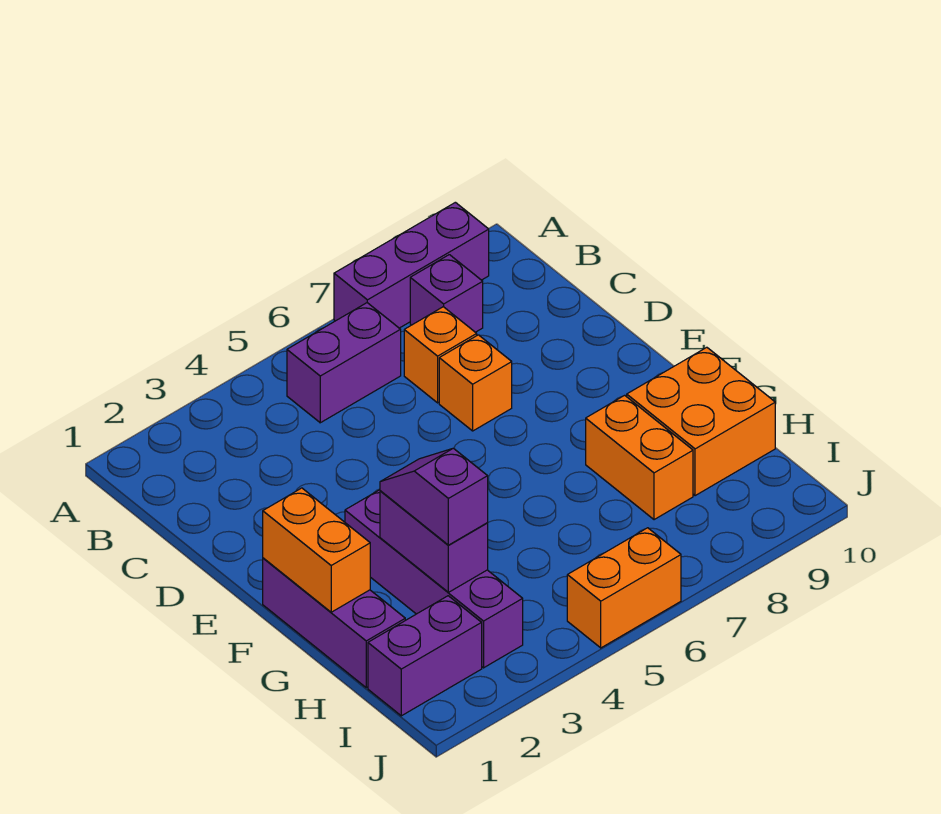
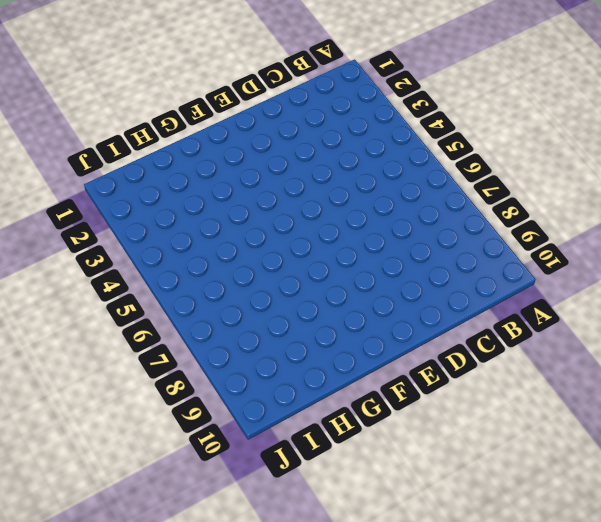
none -> purple brick A7:A9 level 1
none -> purple brick B5:B6 level 1
none -> purple brick B8 level 1

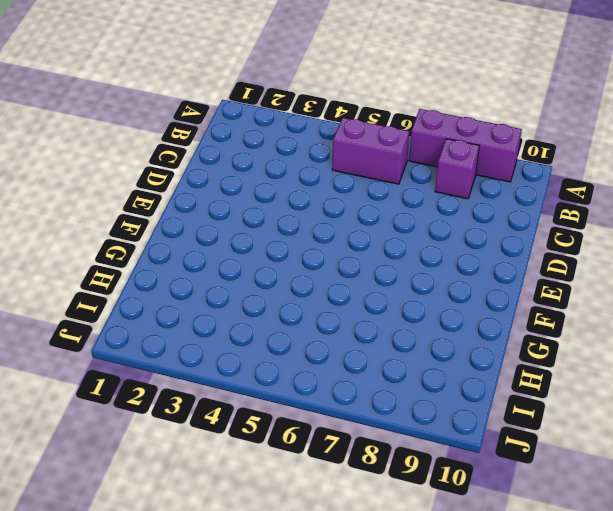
none -> orange brick C7 level 1
none -> orange brick D7 level 1
none -> purple brick F1:H1 level 1

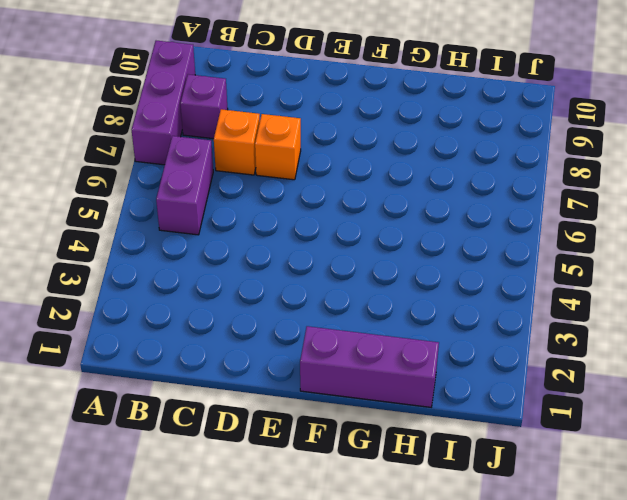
none -> purple brick F3:I3 level 1
none -> orange brick G8:H8 level 1
none -> orange brick G9:H10 level 1

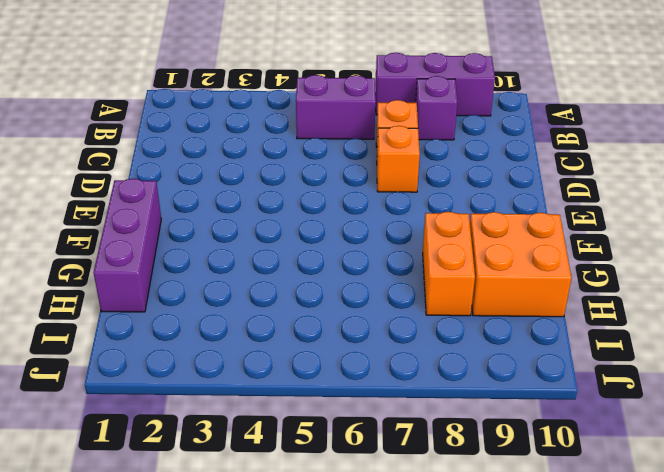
none -> purple brick F3:I3 level 1
none -> purple brick I1:I2 level 1
none -> orange brick J5:J6 level 1

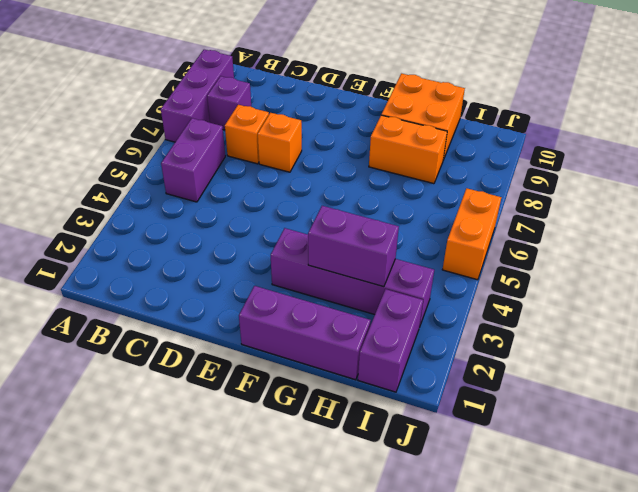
none -> orange brick F1:G1 level 2
none -> purple slope G3:H3 level 3 top H

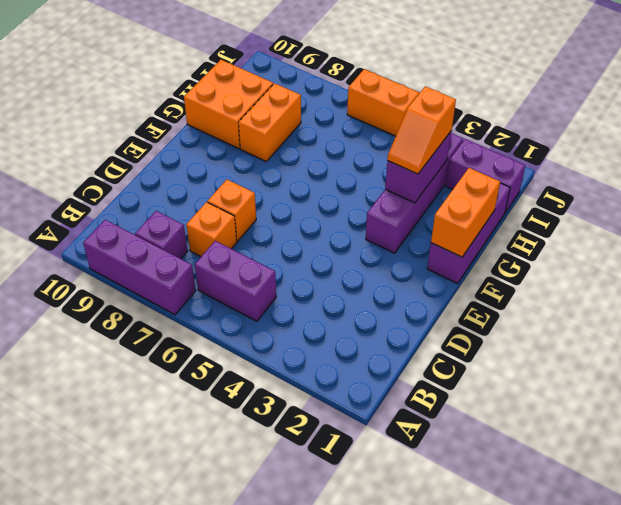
orange slope G3:H3 level 3 top H -> purple slope G3:H3 level 3 top H

